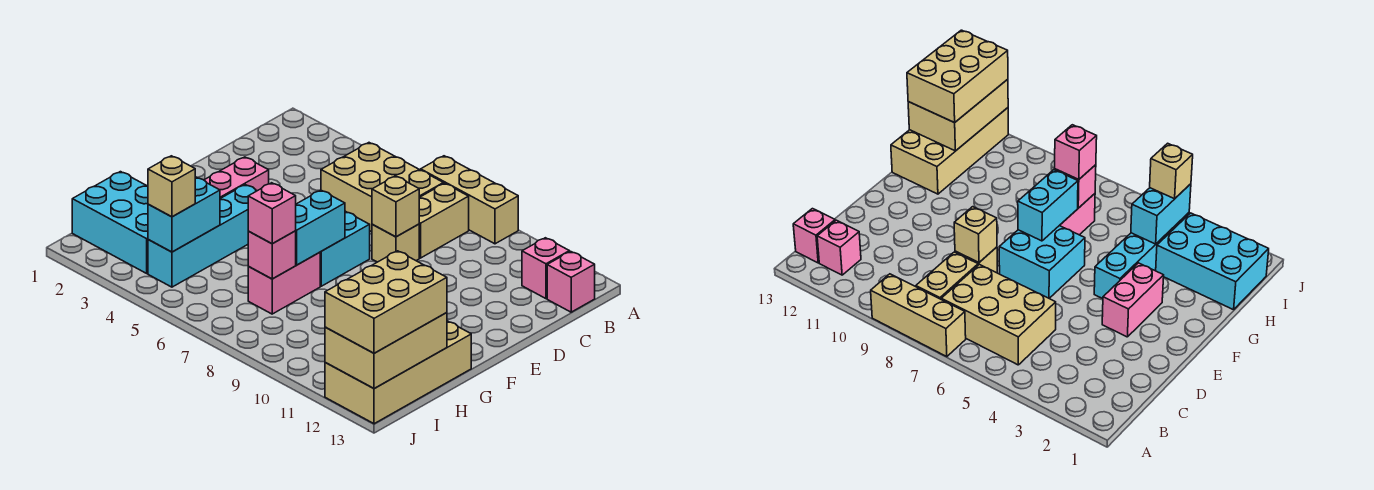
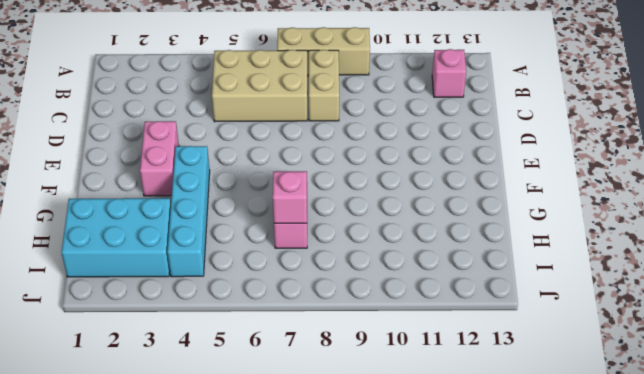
none -> pink brick B13 level 1
none -> tan brick D8 level 1
none -> cyan brick E6:F7 level 1

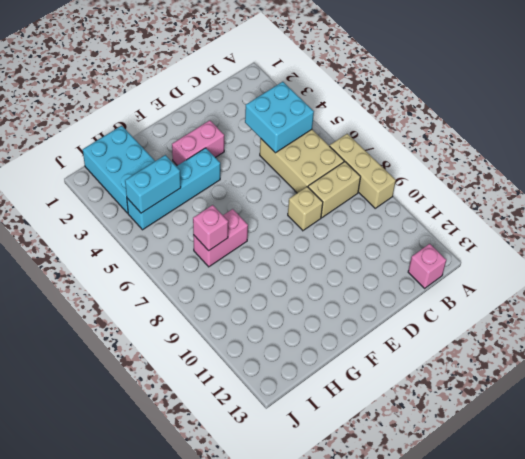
cyan brick B4:C5 level 2 -> cyan brick E6:F7 level 1
none -> pink brick B12 level 1
none -> tan brick G12:J13 level 1
none -> tan brick D8 level 2

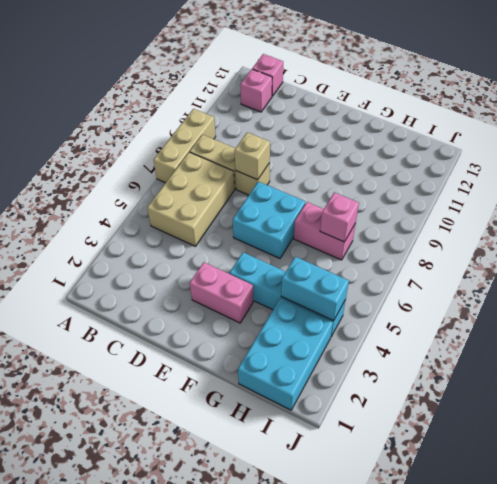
none -> tan brick G12:J13 level 1
none -> cyan brick F7:G7 level 2
none -> tan brick H12:J13 level 2

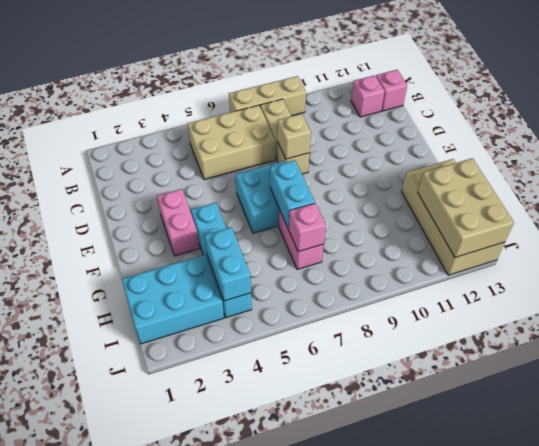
none -> pink brick H7 level 3
none -> tan brick H12:J13 level 3
none -> tan brick I4 level 3

